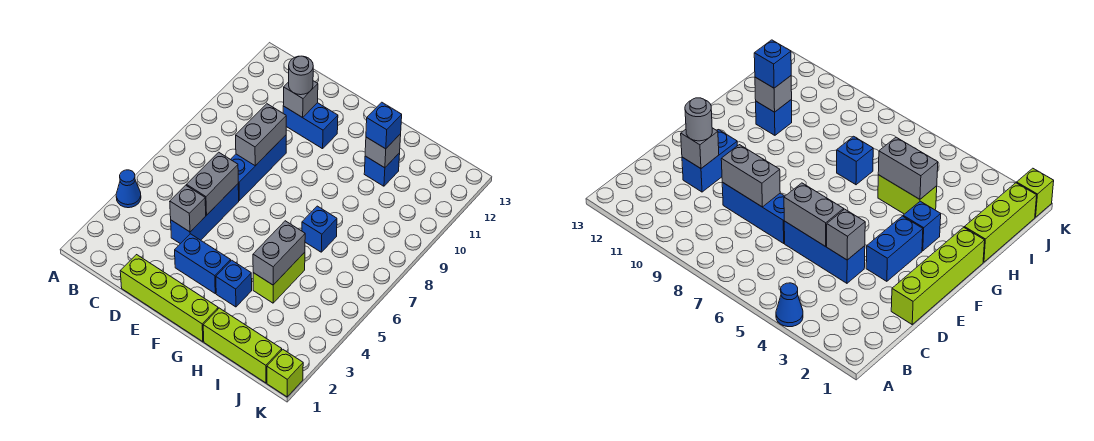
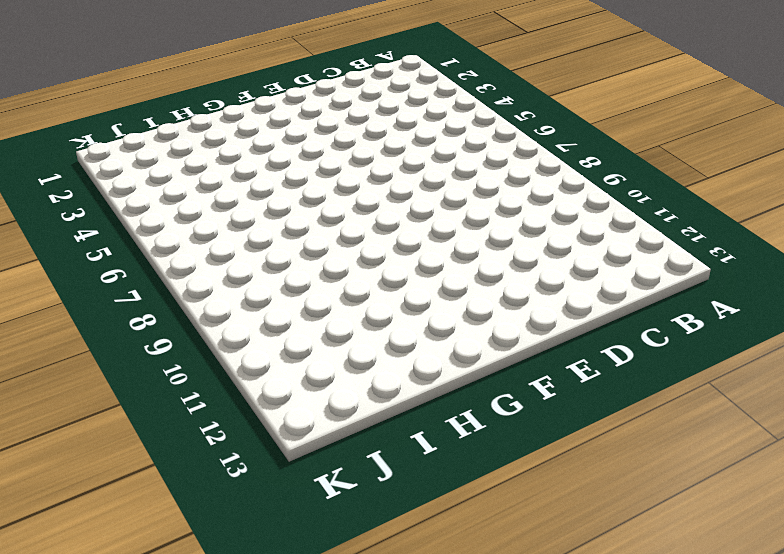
none -> blue cone A4 level 1
none -> lime brick D1:G1 level 1
none -> blue brick D4:D6 level 1

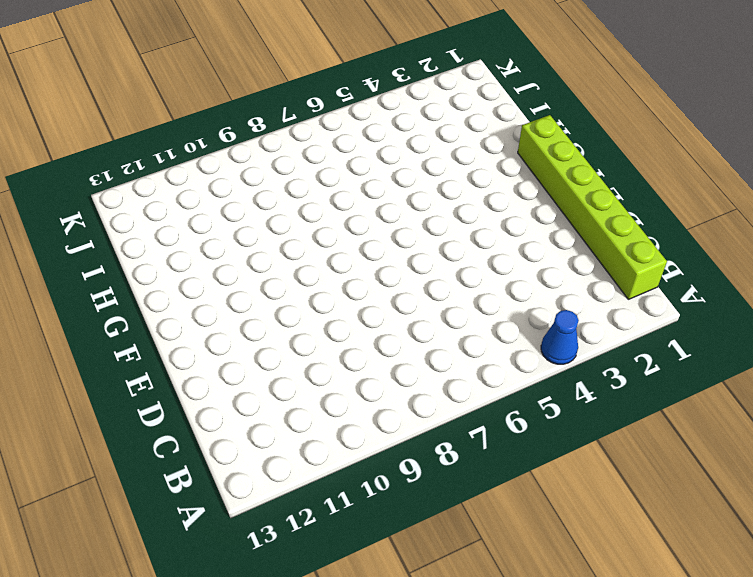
lime brick B1:G1 level 1 -> lime brick D1:G1 level 1
none -> blue brick D4:D6 level 1
none -> blue brick D7:D9 level 1
none -> blue brick D11:E11 level 1

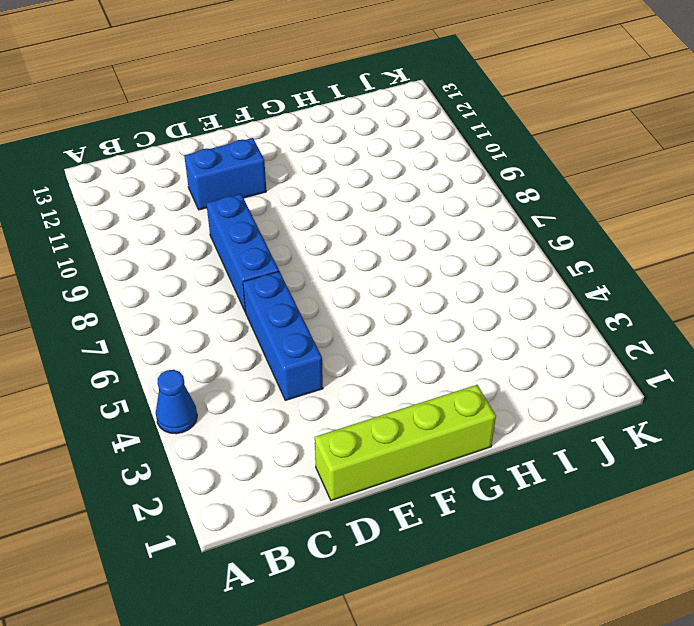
none -> blue brick E3:F3 level 1
none -> blue brick G3 level 1
none -> lime brick H1:J1 level 1

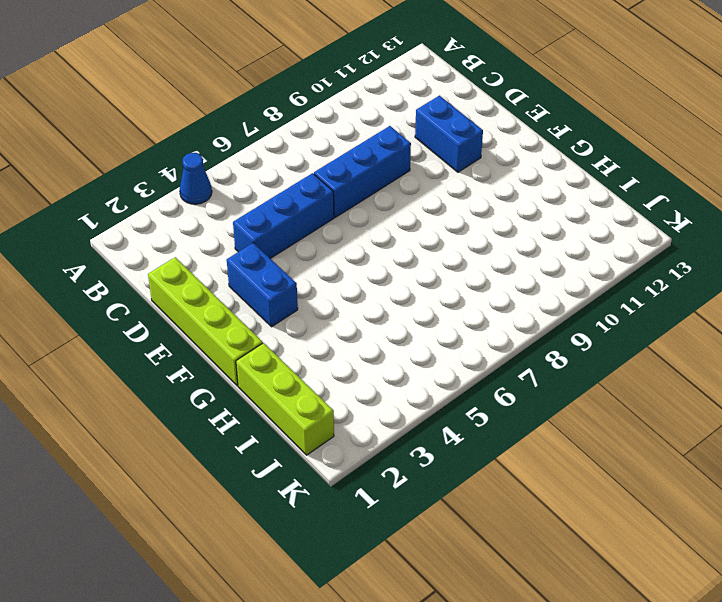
none -> blue brick G3 level 1
none -> lime brick H4:H5 level 1
none -> blue brick H7 level 1

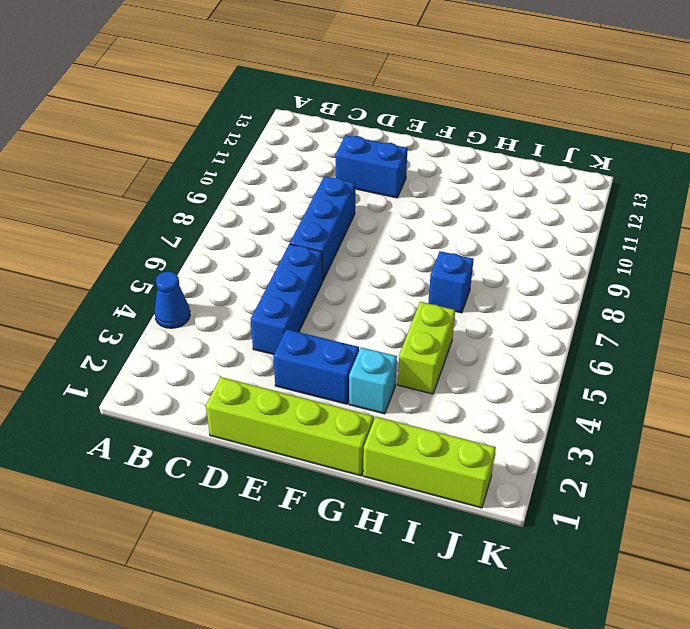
cyan brick G3 level 1 -> blue brick G3 level 1
none -> blue brick H11 level 1
none -> lime brick K1 level 1
none -> grey brick D4 level 2

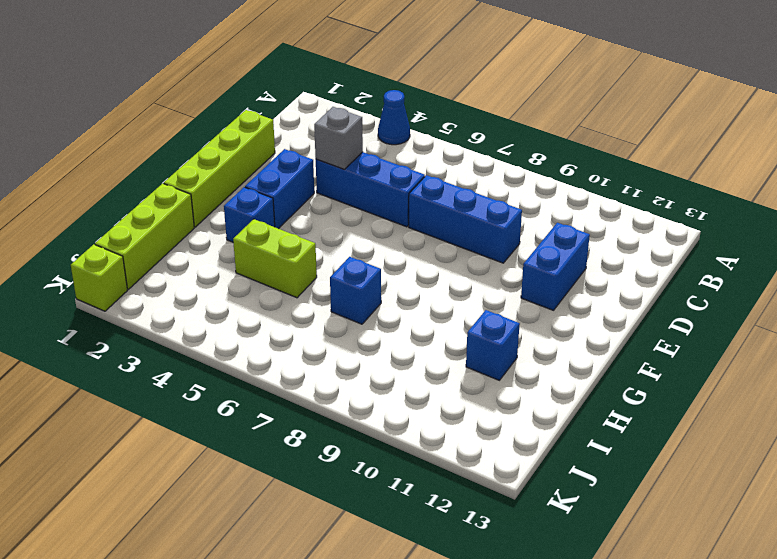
none -> grey brick D5:D6 level 2
none -> grey brick D8:D9 level 2
none -> grey brick D11 level 2

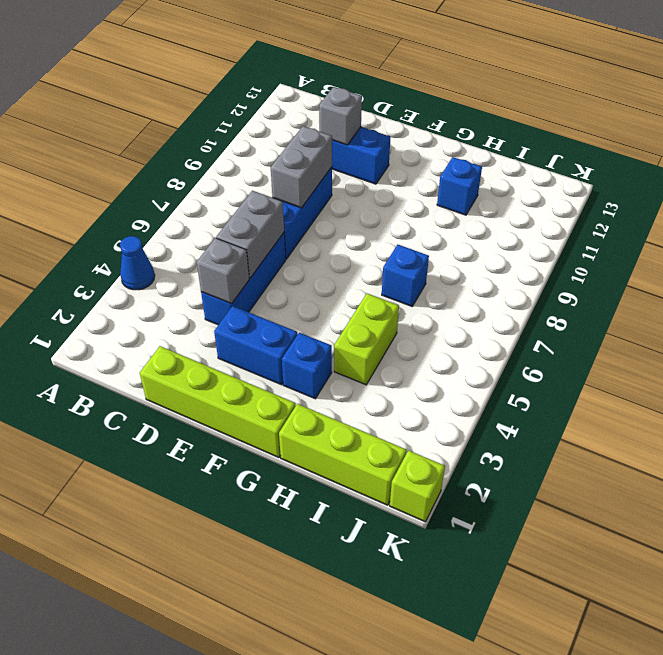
none -> grey brick H4:H5 level 2
none -> grey brick H11 level 2
none -> grey round brick D11 level 3

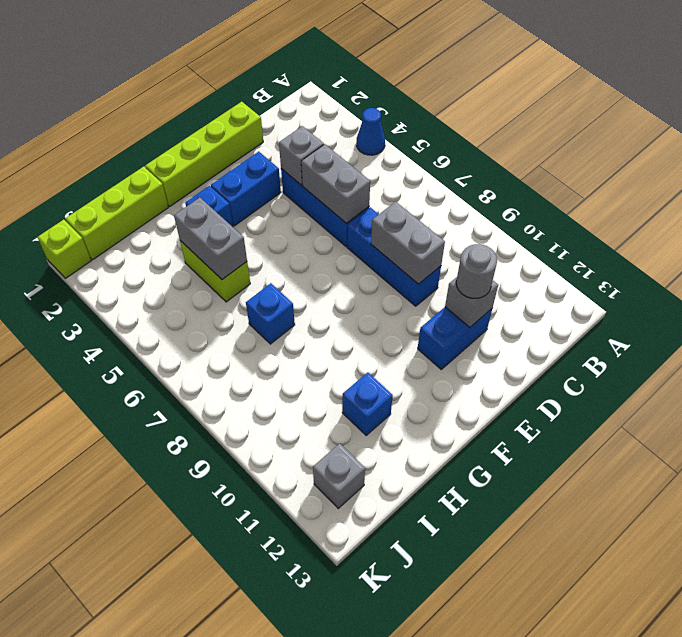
grey brick J12 level 1 -> grey brick H11 level 2
none -> blue brick H11 level 3

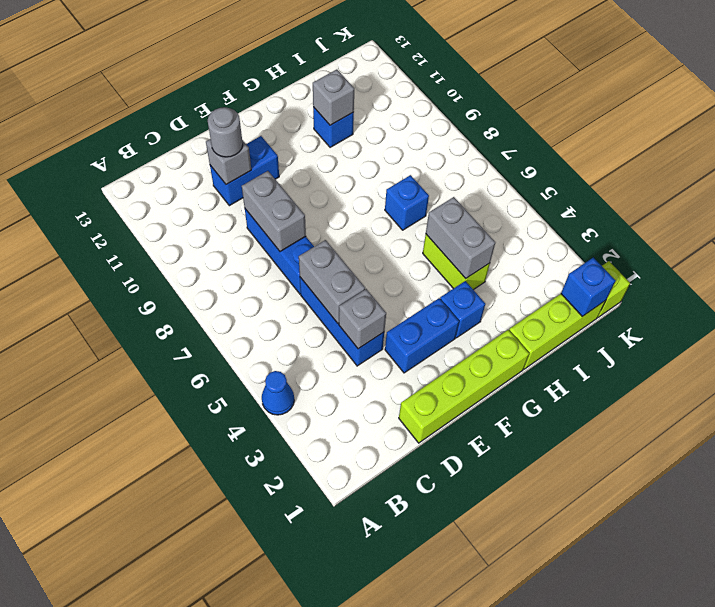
blue brick J1 level 2 -> blue brick H11 level 3

